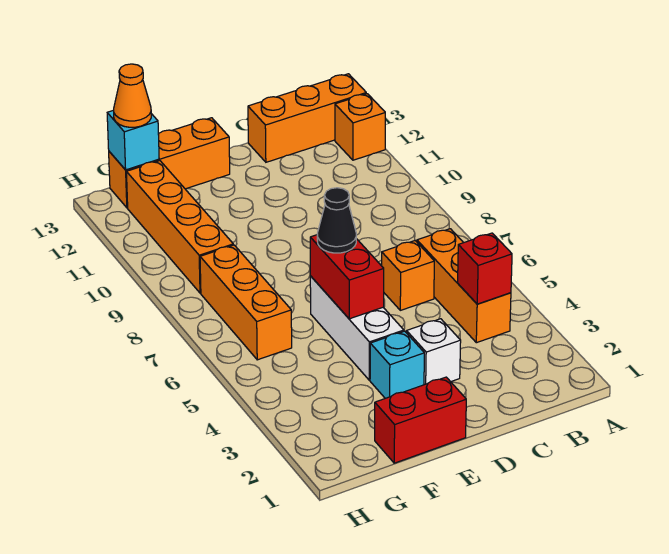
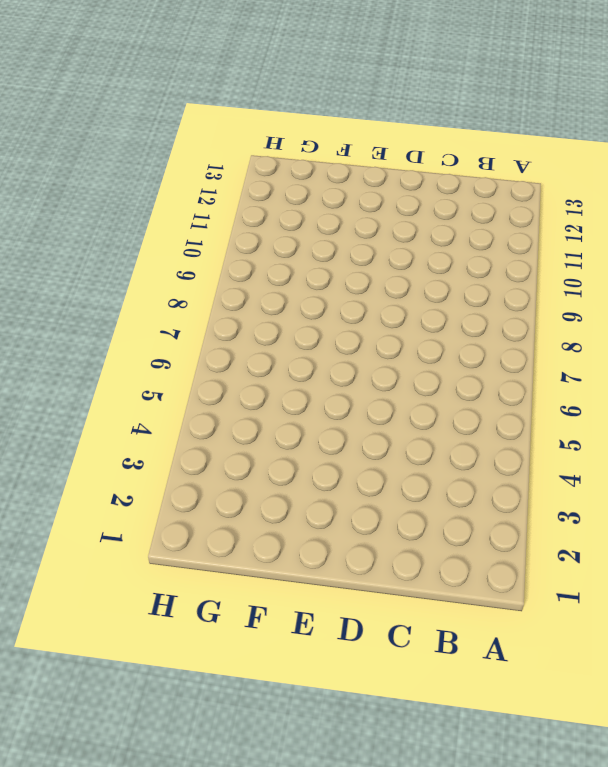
none -> orange brick A12 level 1
none -> orange brick A13:C13 level 1
none -> orange brick B4:B6 level 1

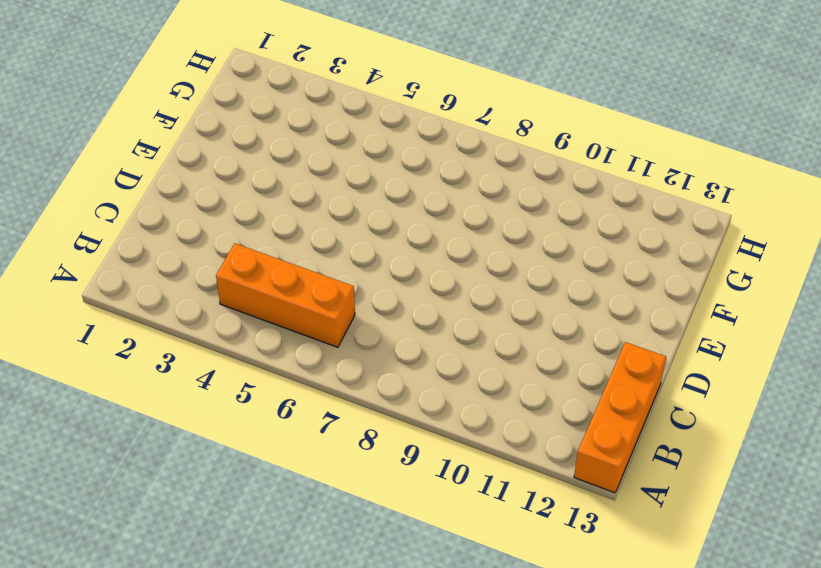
none -> orange brick A12 level 1
none -> orange brick C6 level 1
none -> white brick D3 level 1

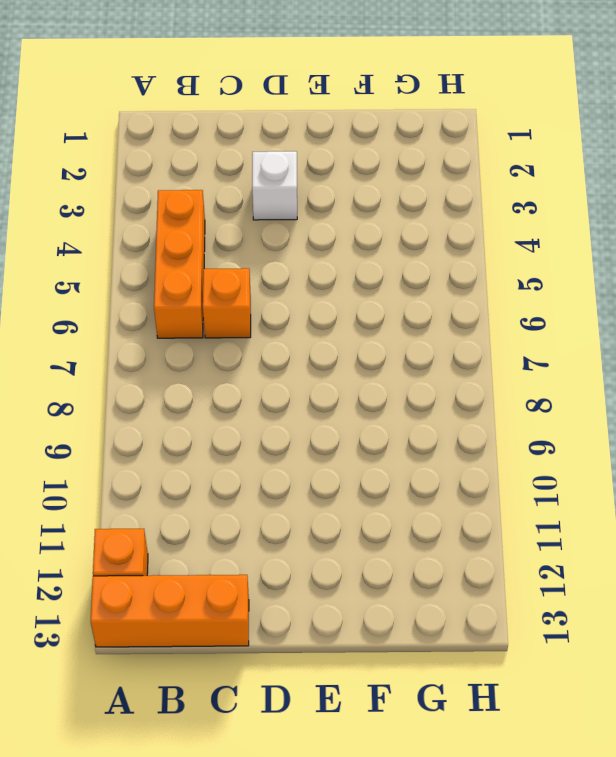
none -> red brick E1:F1 level 1
none -> cyan brick E3 level 1
none -> white brick E4:E6 level 1

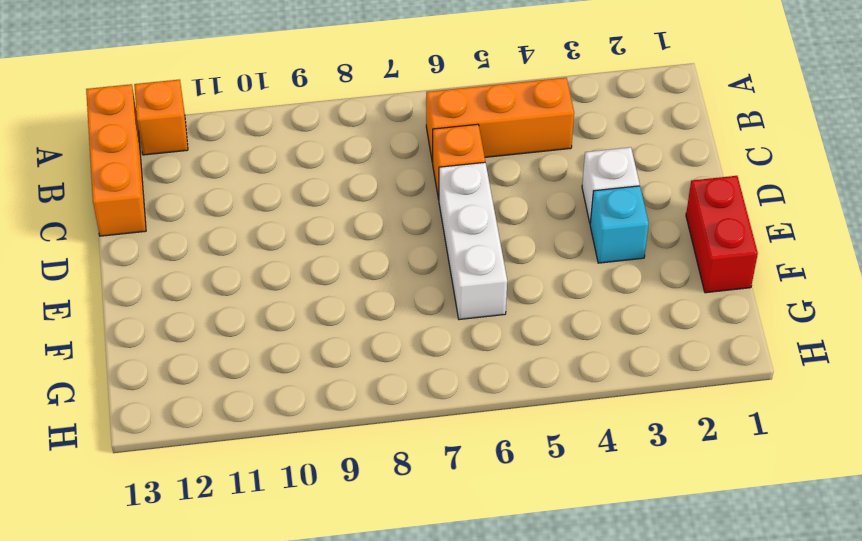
white brick D6:F6 level 1 -> white brick E4:E6 level 1
none -> orange brick E13:G13 level 1
none -> orange brick G6:G8 level 1
none -> orange brick G9:G12 level 1

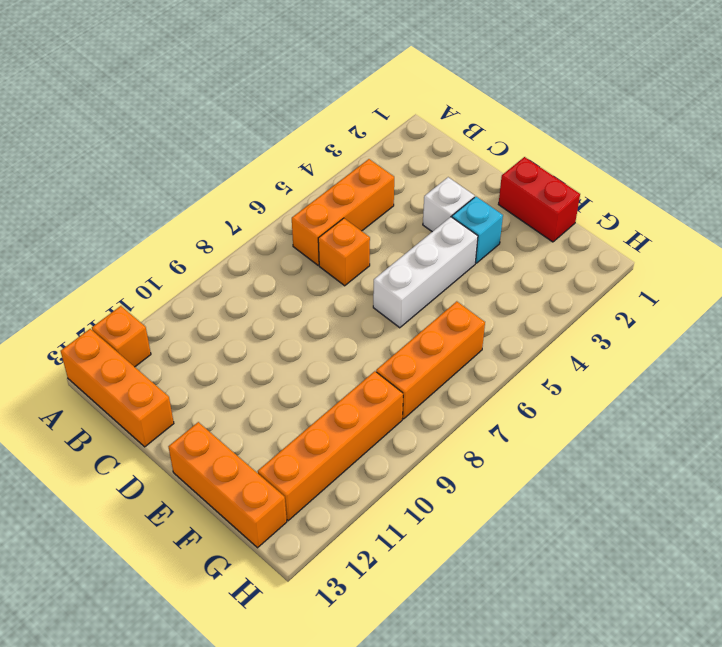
none -> red brick B4 level 2
none -> red brick E5:E6 level 2
none -> cyan brick G13 level 2

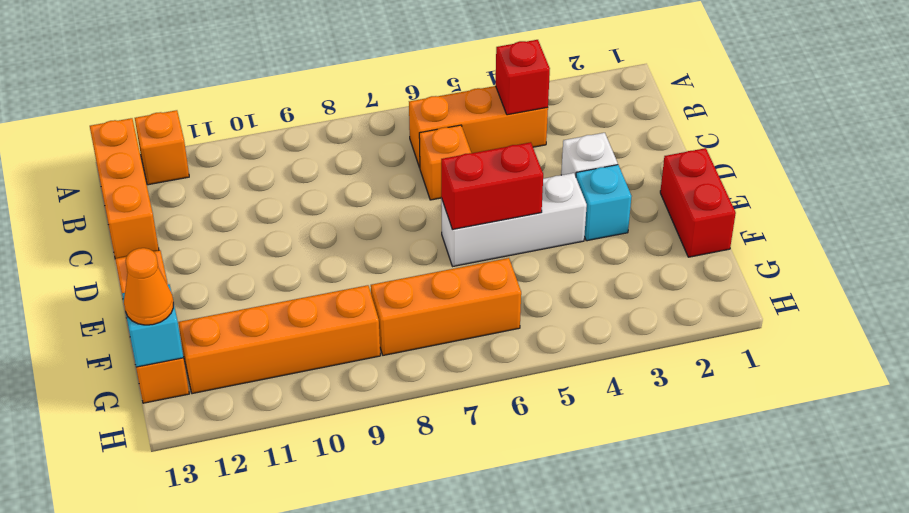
none -> black cone E6 level 3

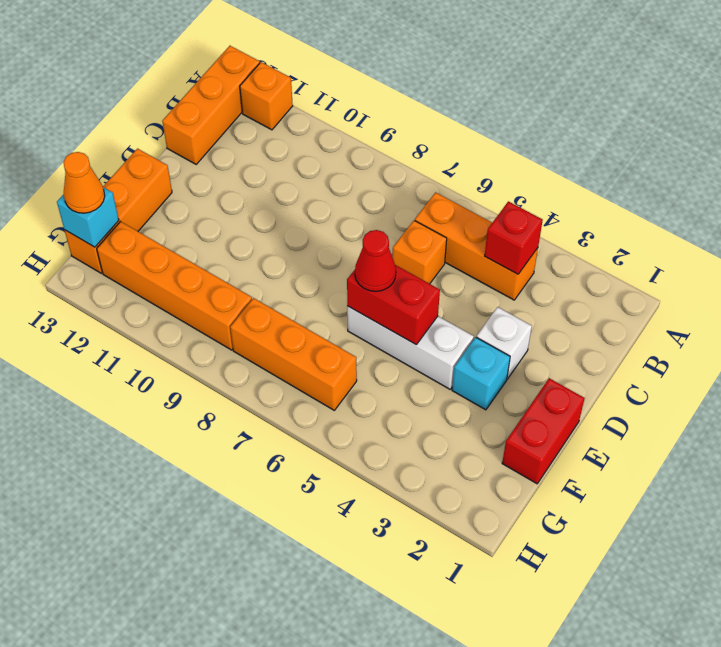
red cone E6 level 3 -> black cone E6 level 3

